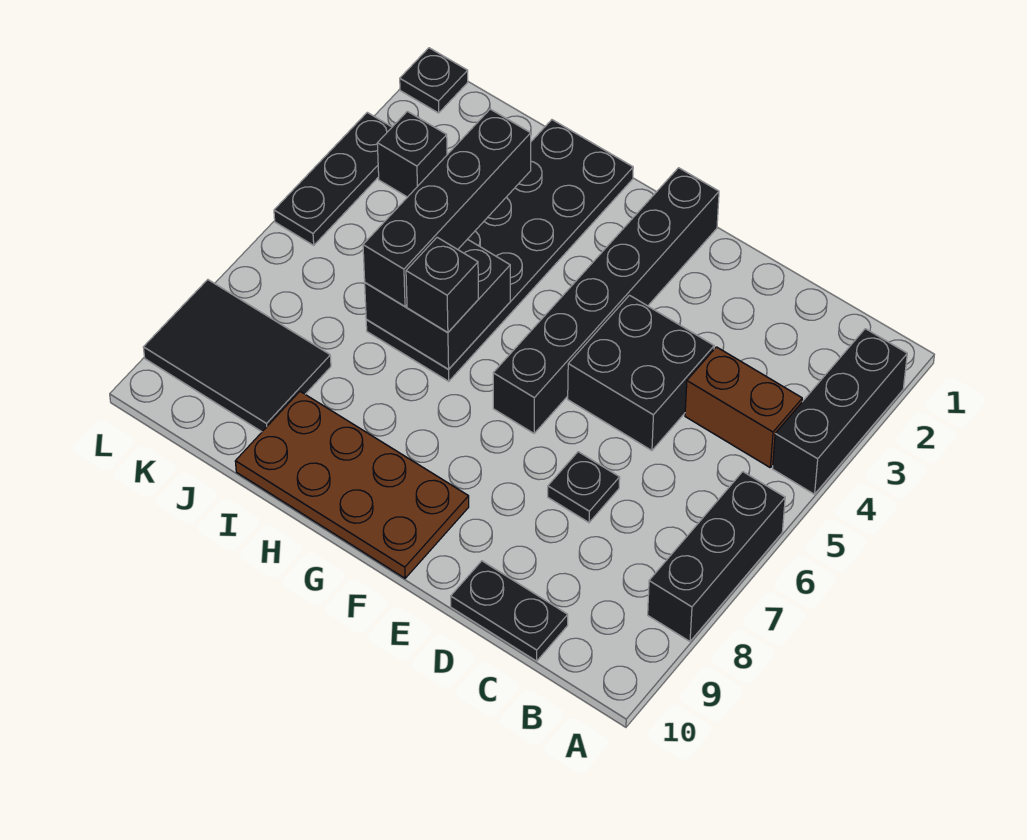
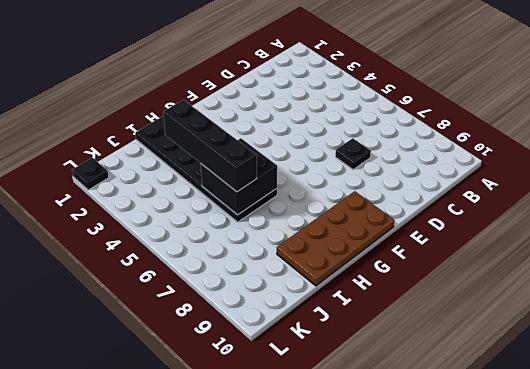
none -> black brick A2:A4 level 1
none -> black brick A6:A8 level 1
none -> brown brick B4:C4 level 1

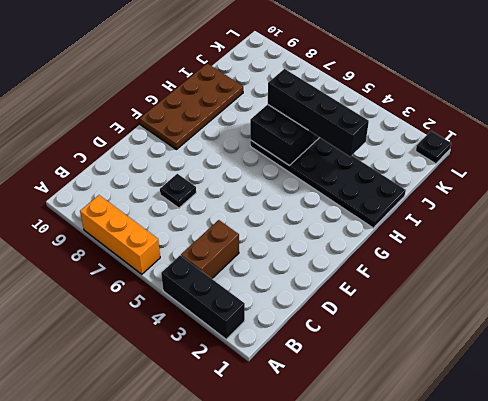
orange brick A6:A8 level 1 -> black brick A6:A8 level 1
none -> black plate C10:D10 level 1
none -> black brick D4:E5 level 1
none -> black brick F1:F6 level 1

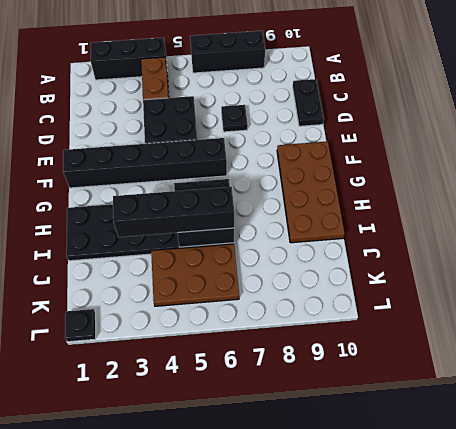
brown plate J4:K6 level 1 -> none
none -> black tile J8:L9 level 1
none -> black brick K3 level 1
none -> black plate L3:L5 level 1

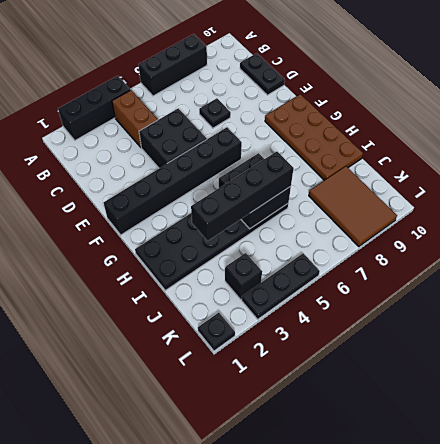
brown tile J8:L9 level 1 -> black tile J8:L9 level 1
none -> black brick H6 level 3

